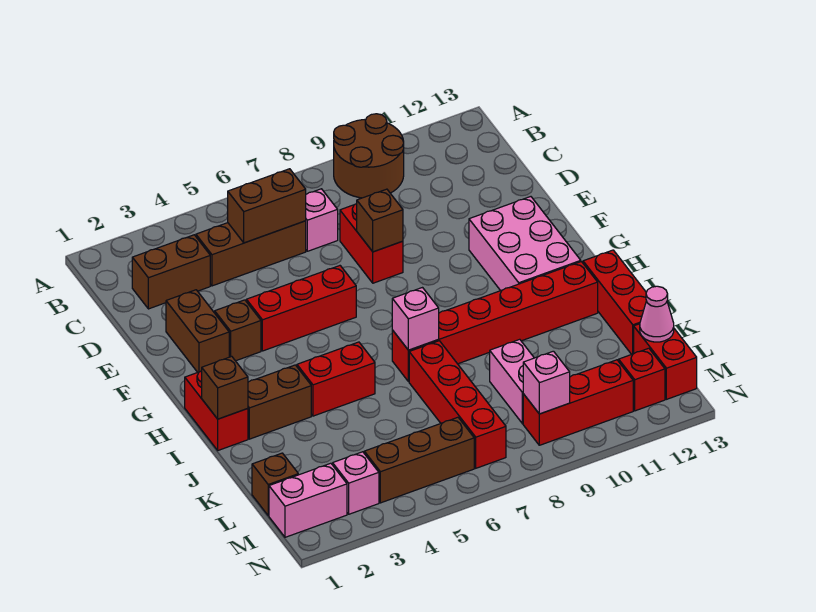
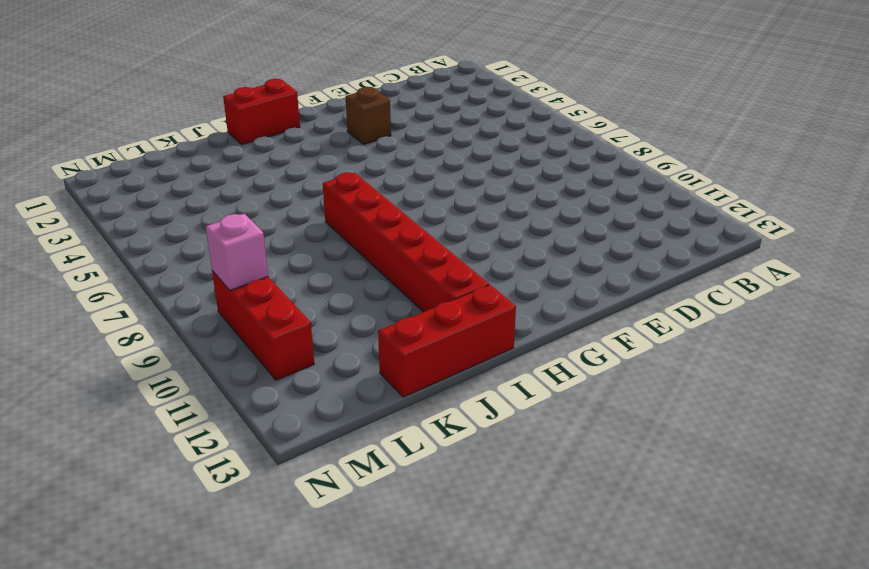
none -> brown round brick A9:B10 level 1
none -> brown brick C2:C3 level 1
none -> brown brick C4:C6 level 1

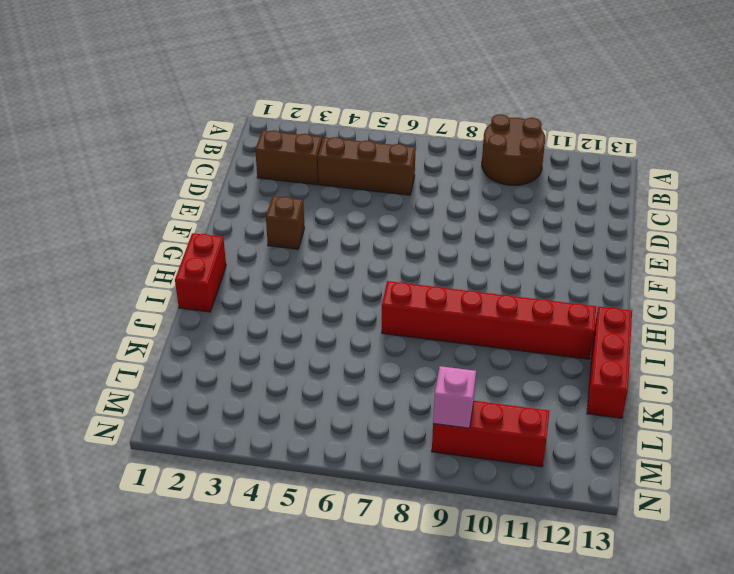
none -> pink brick C7 level 1
none -> red brick D8:E8 level 1
none -> brown brick E2:F2 level 1

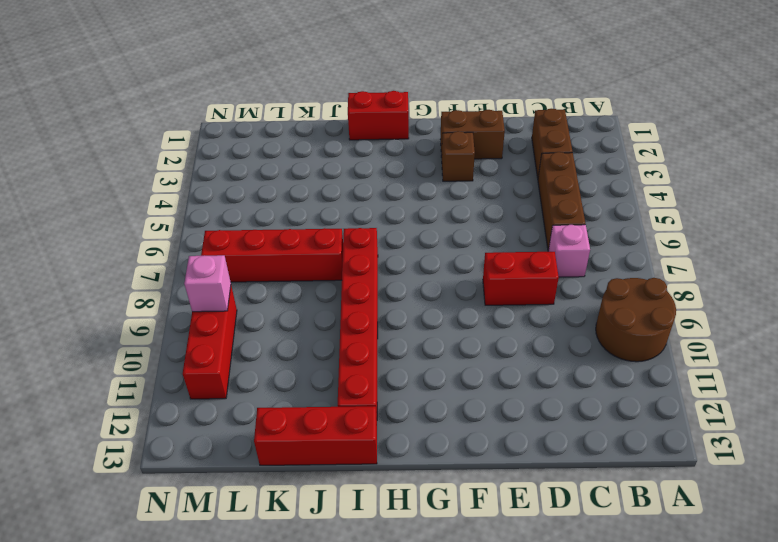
none -> red brick F4:F6 level 1
none -> pink brick F11:H12 level 1
none -> brown brick I2:I3 level 1

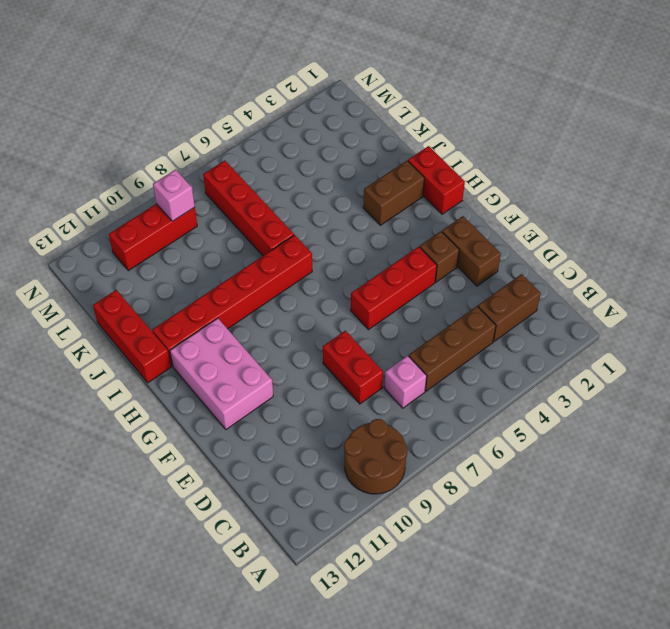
none -> red brick I4:I5 level 1
none -> pink brick K9:L9 level 1
none -> brown brick L1 level 1

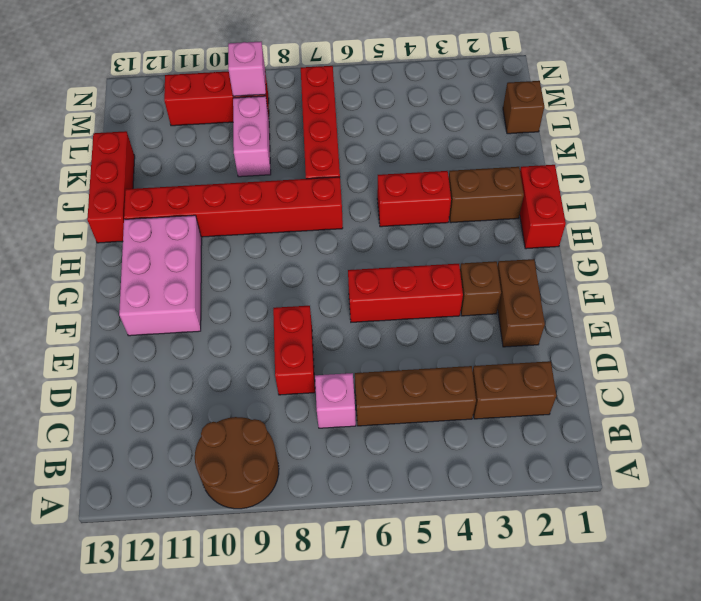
none -> red brick L13:M13 level 1
none -> pink brick M1:M2 level 1
none -> pink brick M3 level 1

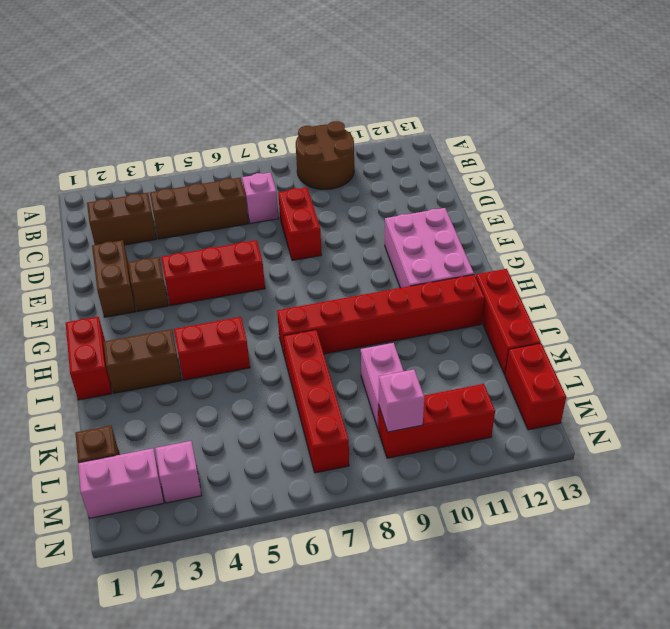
none -> brown brick M4:M6 level 1
none -> red brick M12 level 1
none -> brown brick C5:C6 level 2

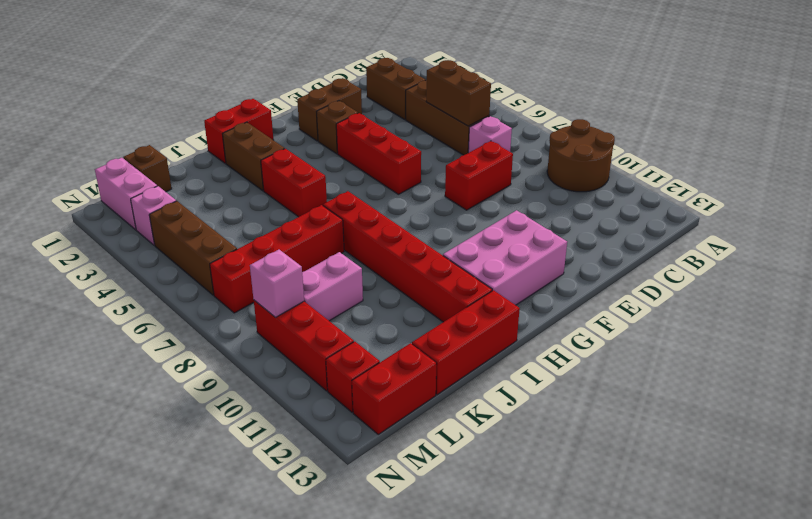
none -> brown brick E8 level 2
none -> brown brick I1 level 2
none -> pink brick I7 level 2

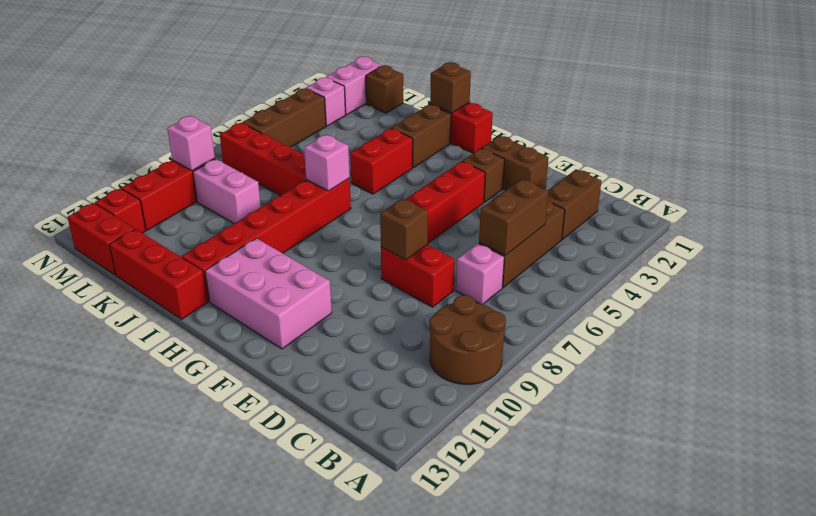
none -> pink cone L13 level 2

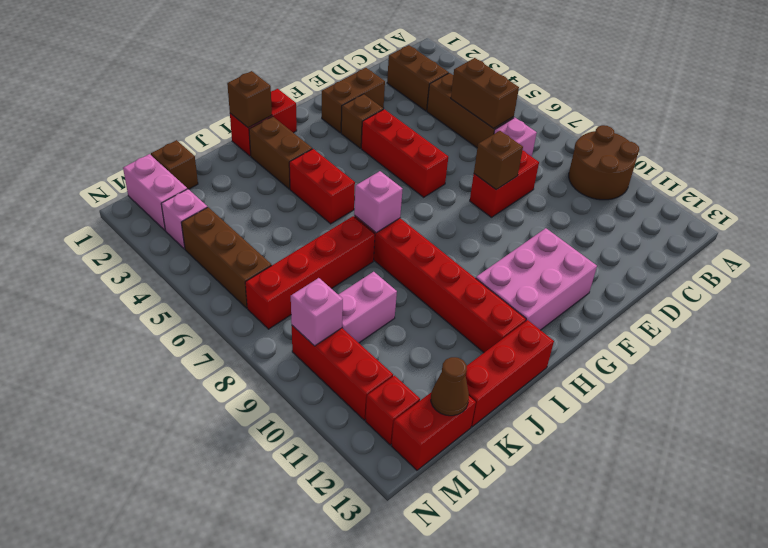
brown cone L13 level 2 -> pink cone L13 level 2

